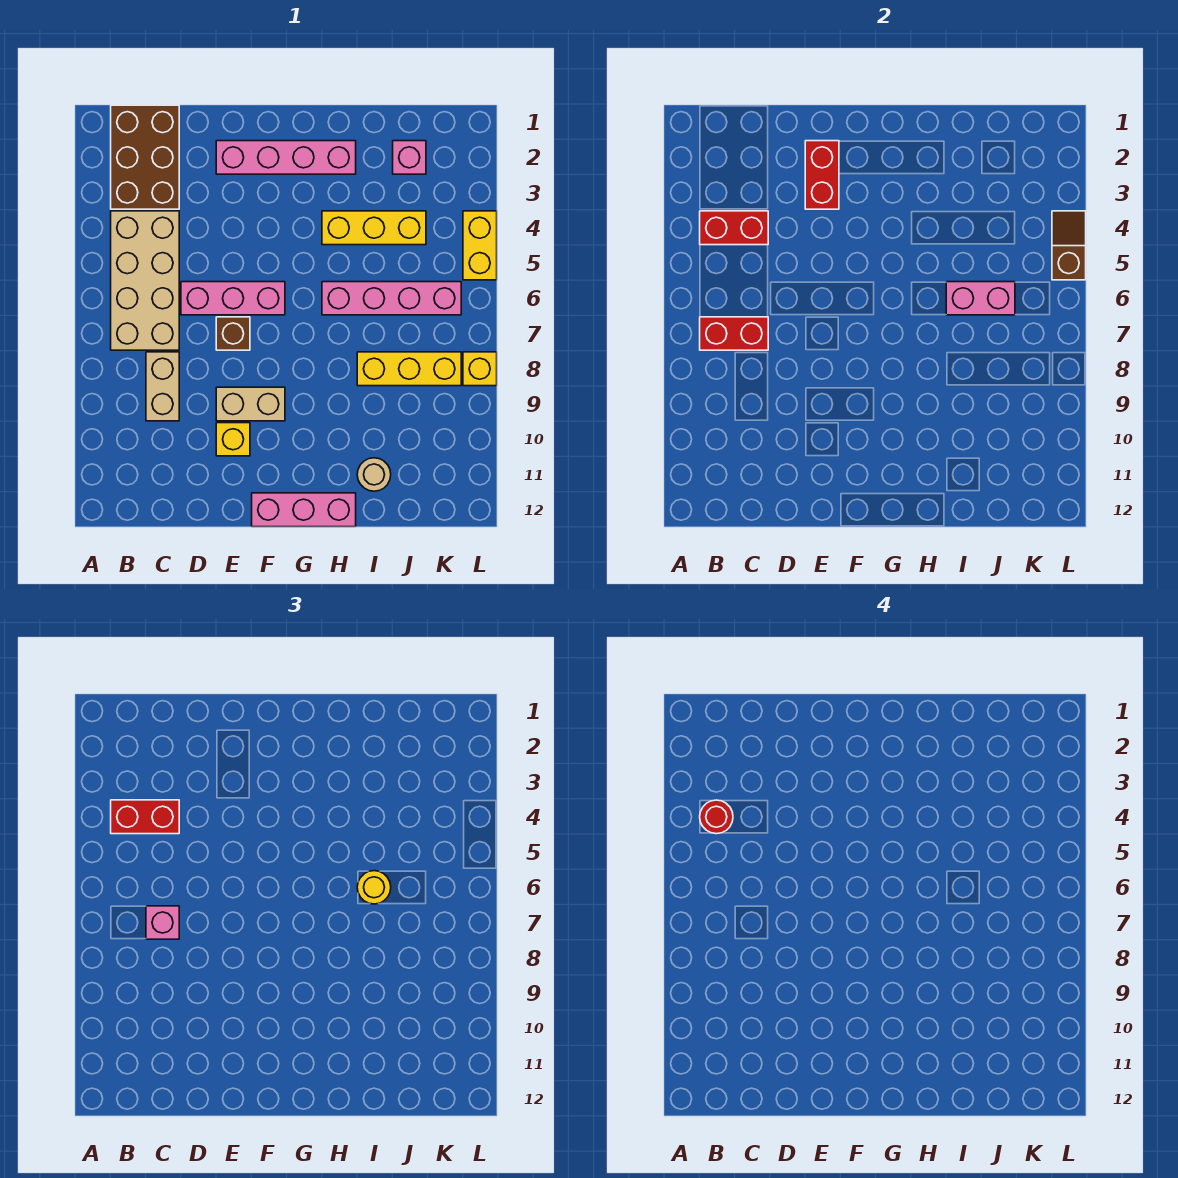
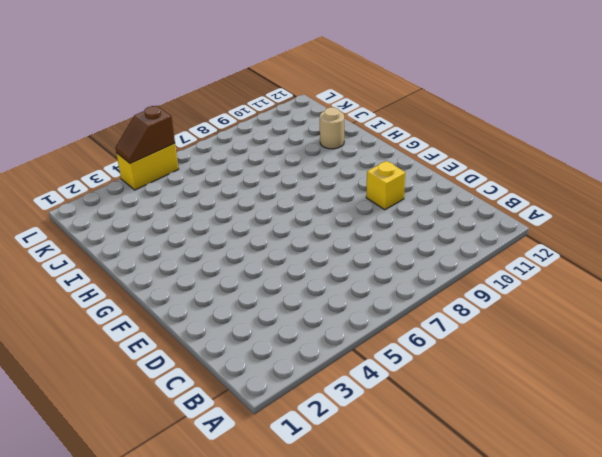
none -> brown brick B1:C3 level 1
none -> tan brick B4:C7 level 1
none -> tan brick C8:C9 level 1

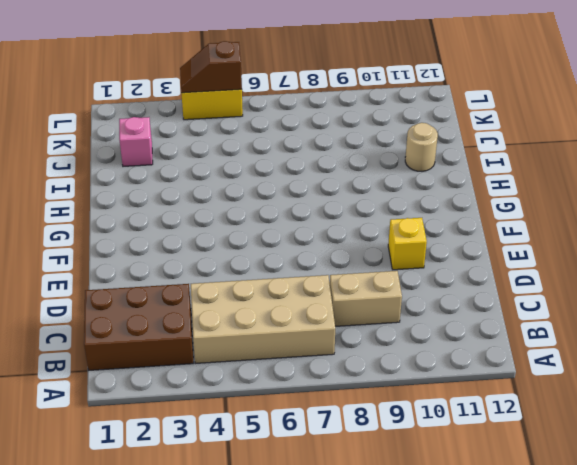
none -> pink brick D6:F6 level 1
none -> pink brick E2:H2 level 1
none -> brown brick E7 level 1

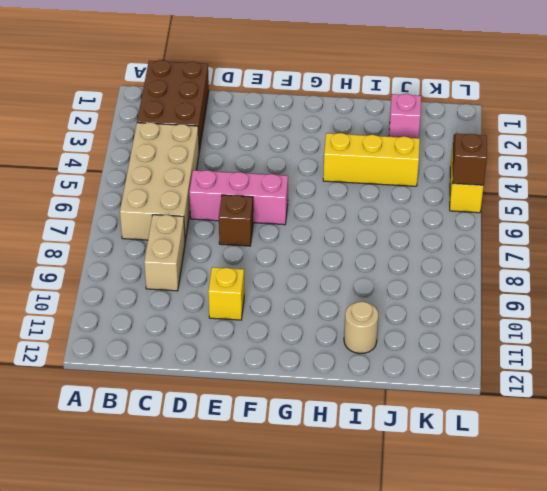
none -> pink brick E2:H2 level 1
none -> tan brick E9:F9 level 1
none -> pink brick F12:H12 level 1

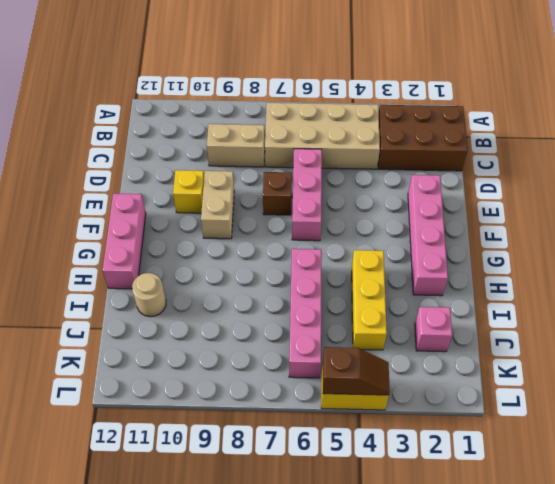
none -> yellow brick I8:K8 level 1
none -> yellow brick L8 level 1
none -> red brick B4:C4 level 2

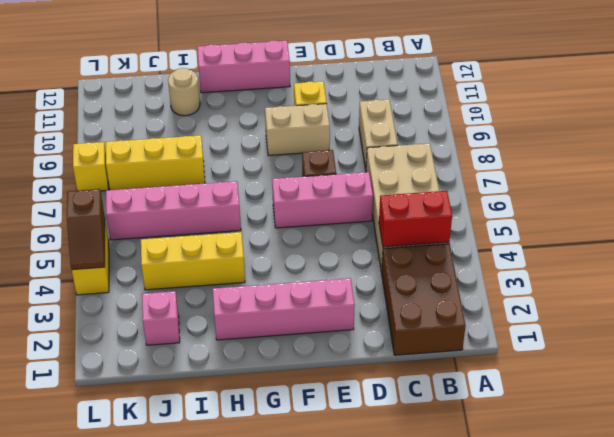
none -> red brick B7:C7 level 2
none -> red brick E2:E3 level 2
none -> pink brick I6:J6 level 2

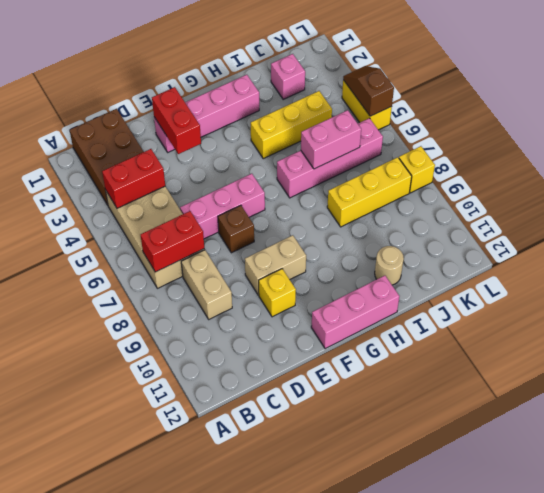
none -> red brick B4:C4 level 3
none -> pink brick C7 level 3
none -> yellow round brick I6 level 3

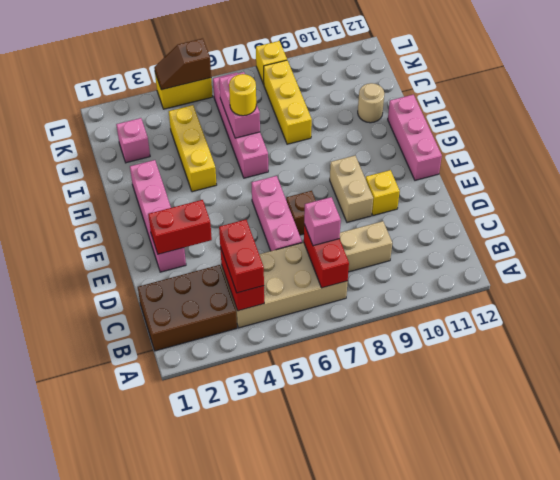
none -> red round brick B4 level 4

